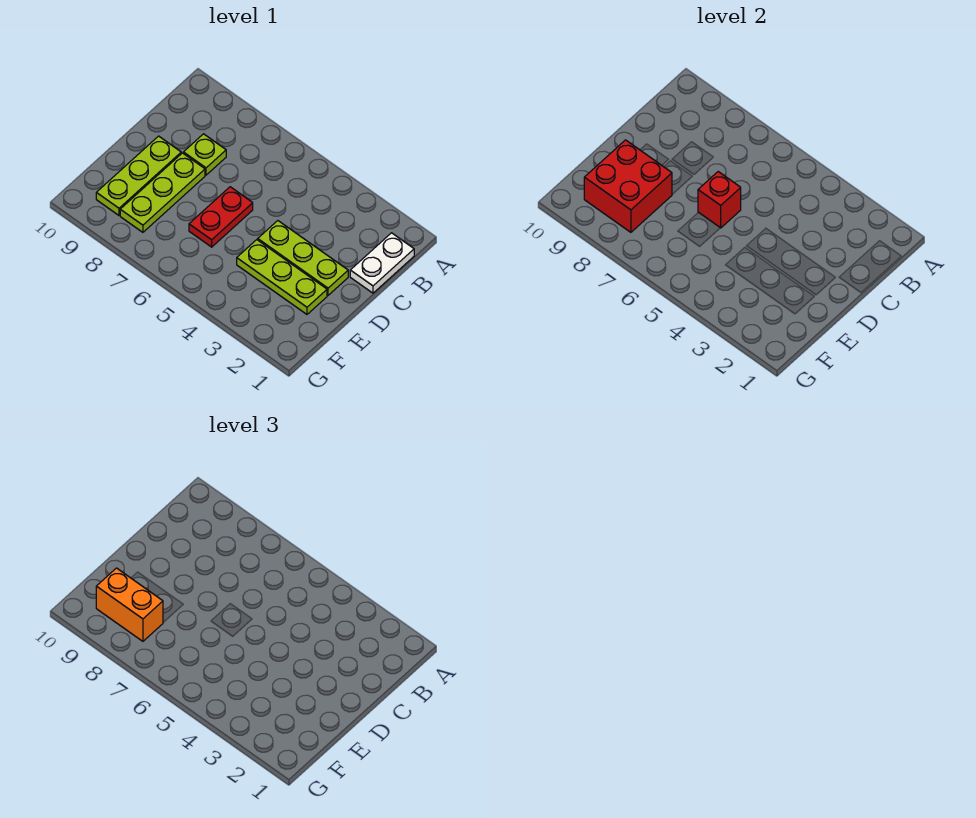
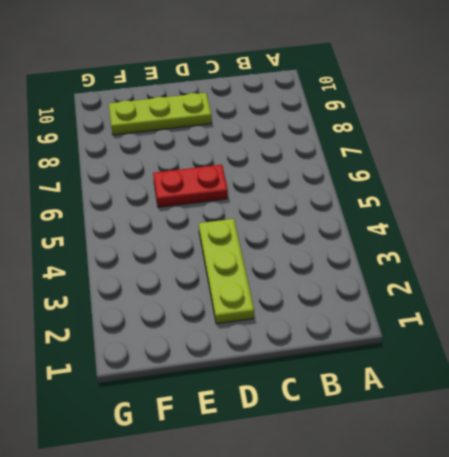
none -> white plate B1:C1 level 1
none -> lime plate C8 level 1

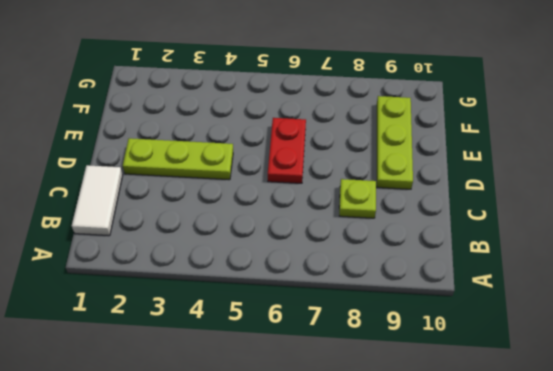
white tile B1:C1 level 1 -> white plate B1:C1 level 1
none -> lime plate D8:F8 level 1
none -> lime plate E2:E4 level 1

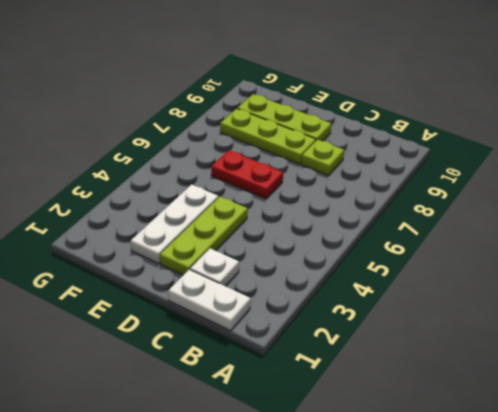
white plate C2 level 1 -> none
white plate E2:E4 level 1 -> lime plate E2:E4 level 1
none -> red brick D6 level 2
none -> red brick E8:F9 level 2

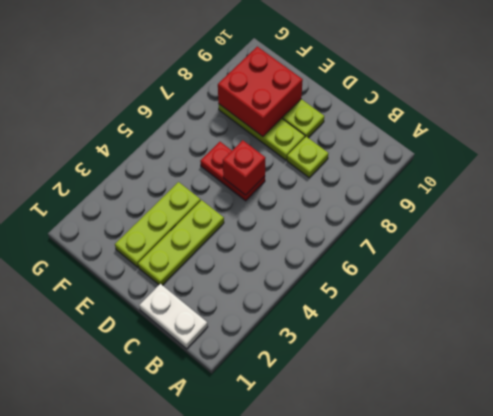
none -> orange brick F8:F9 level 3

